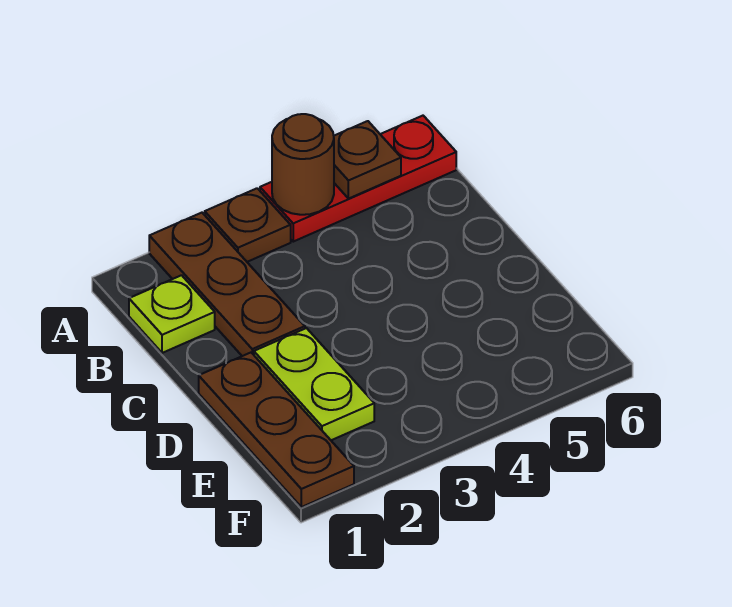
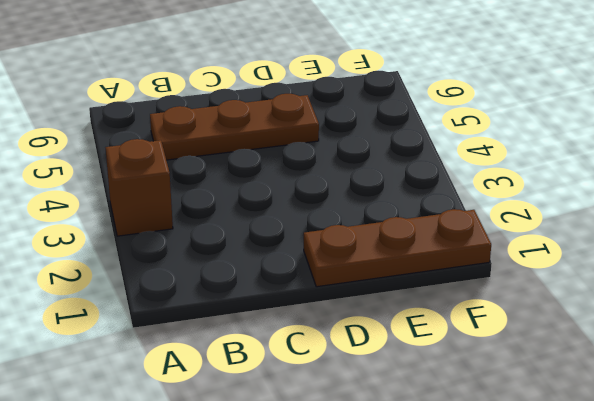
brown brick A3 level 1 -> brown plate A3 level 1
brown plate B5:D5 level 1 -> brown plate A2:C2 level 1
none -> red plate A4:A6 level 1
none -> lime plate B1 level 1

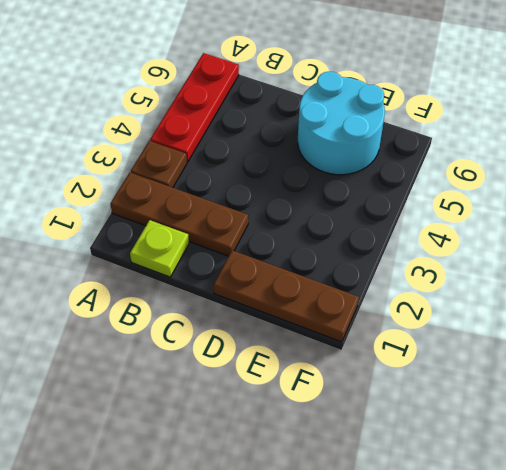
cyan round brick D5:E6 level 1 -> none
none -> lime plate D2:E2 level 1
none -> brown round brick A4 level 2

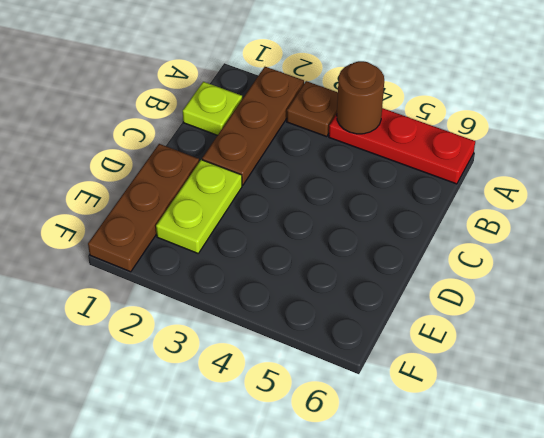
none -> brown plate A5 level 2

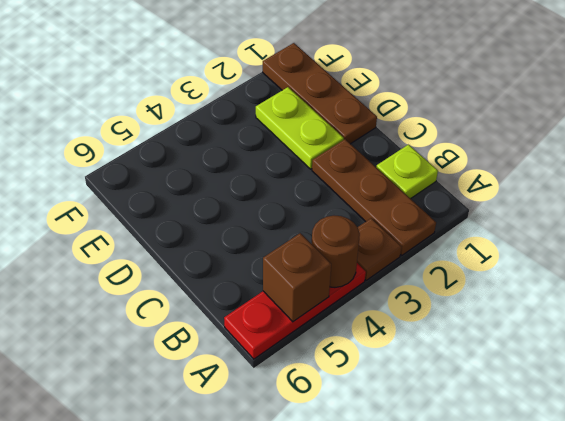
brown brick A5 level 2 -> brown plate A5 level 2

